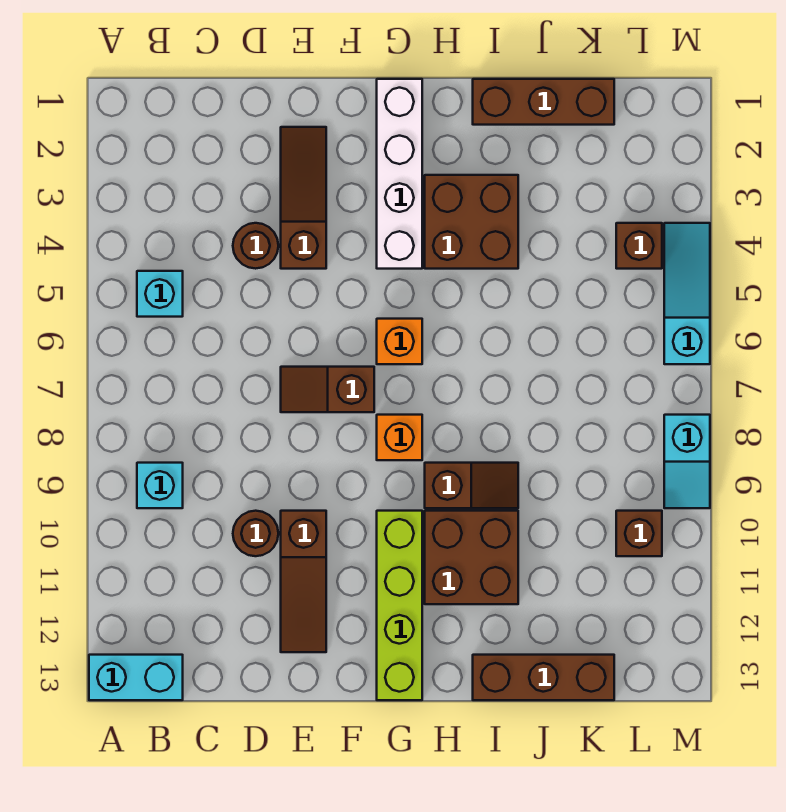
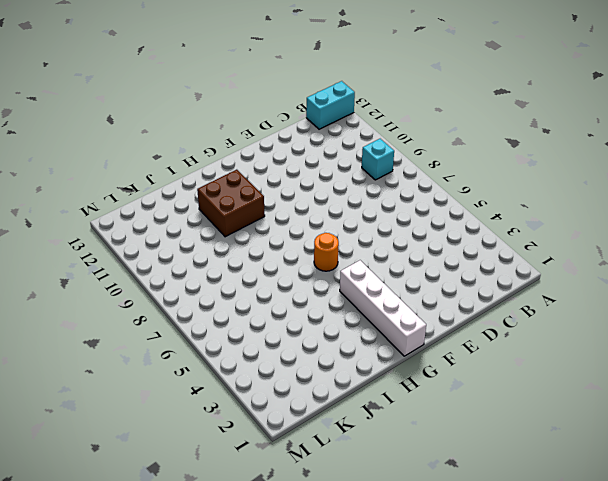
orange round brick G6 level 1 -> orange brick G6 level 1
none -> cyan brick B5 level 1
none -> brown round brick D4 level 1
none -> brown round brick D10 level 1

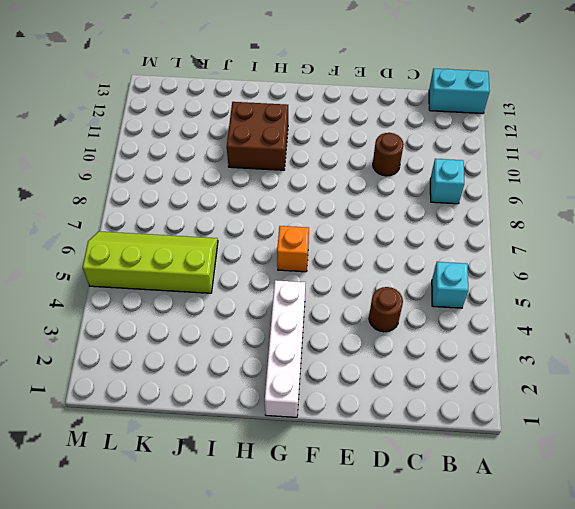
lime slope J5:M6 level 1 top 5 -> cyan slope M4:M6 level 1 top 6
none -> brown slope E2:E4 level 1 top 4
none -> brown slope E7:F7 level 1 top F
none -> brown slope E10:E12 level 1 top 10

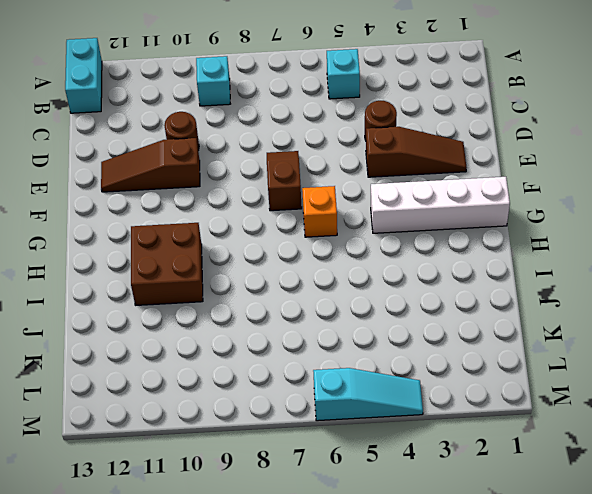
none -> orange brick G8 level 1
none -> lime brick G10:G13 level 1
none -> brown brick H3:I4 level 1

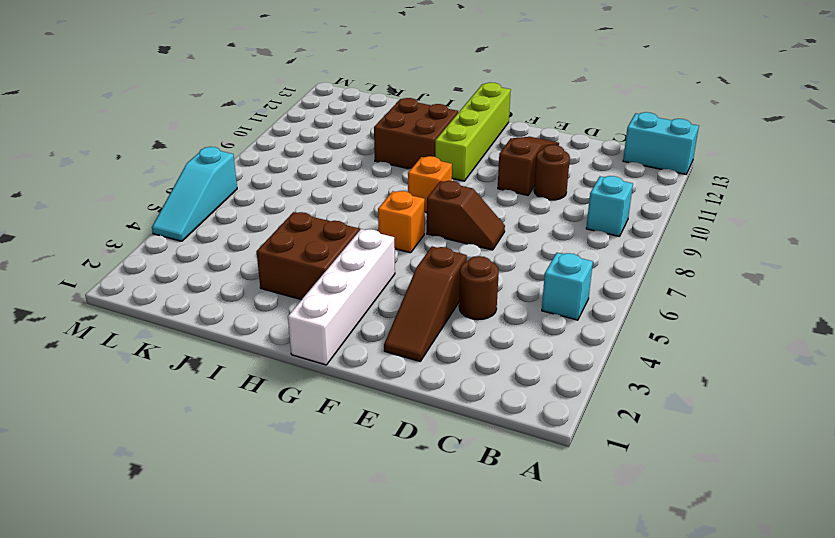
none -> brown slope H9:I9 level 1 top H
none -> brown brick I1:K1 level 1
none -> brown brick I13:K13 level 1

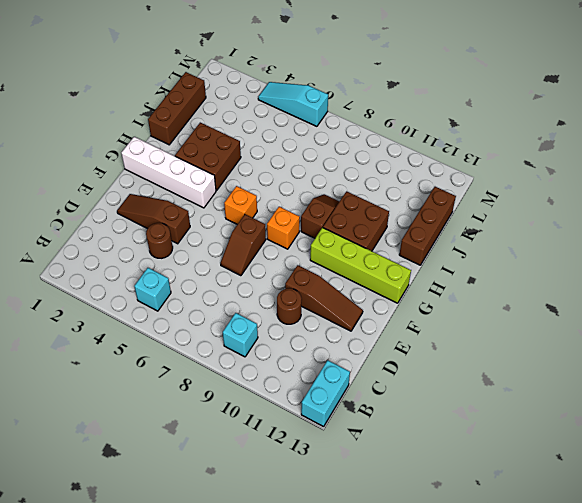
none -> brown brick L4 level 1
none -> brown brick L10 level 1
none -> cyan slope M8:M9 level 1 top 8

